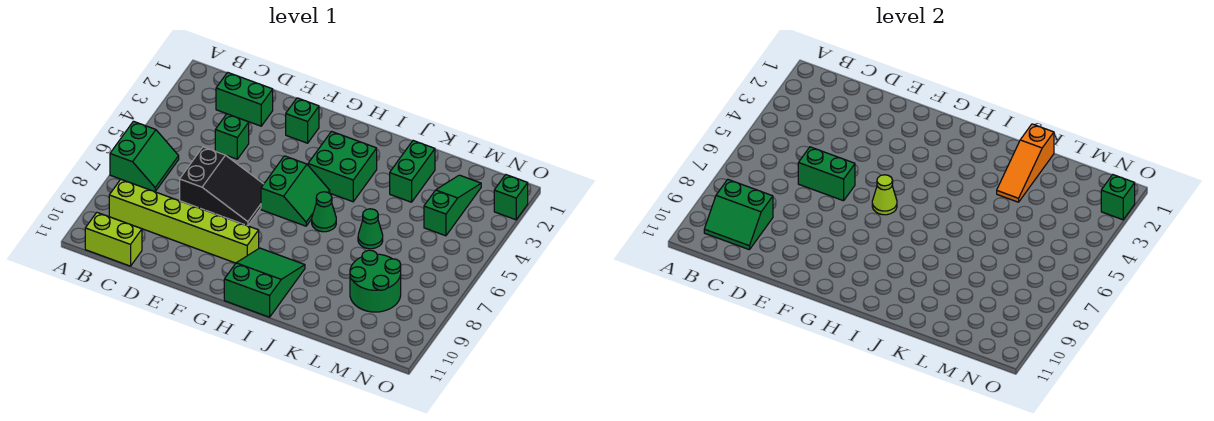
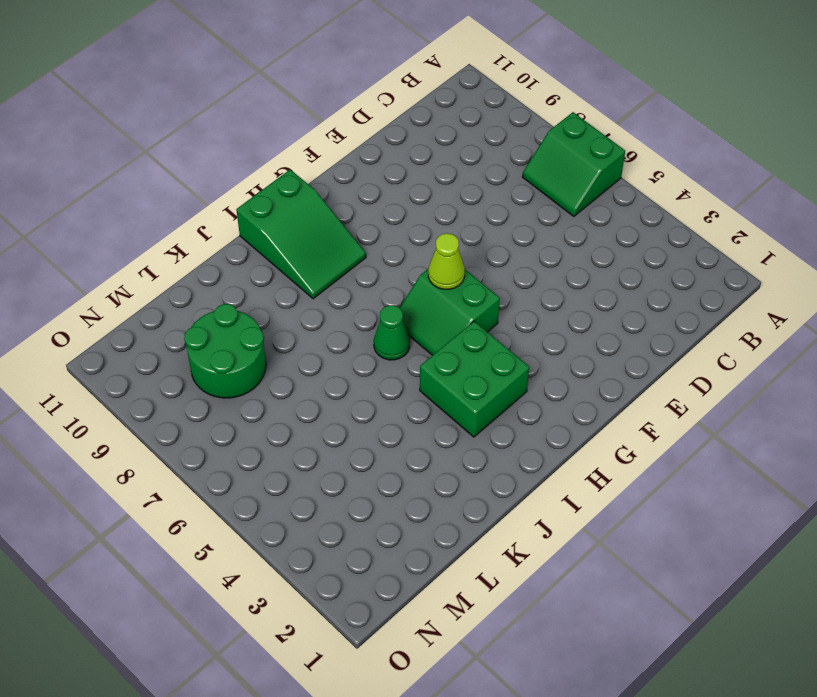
none -> lime brick B9:G9 level 1
none -> lime brick B11:C11 level 1
none -> green brick C2:D2 level 1

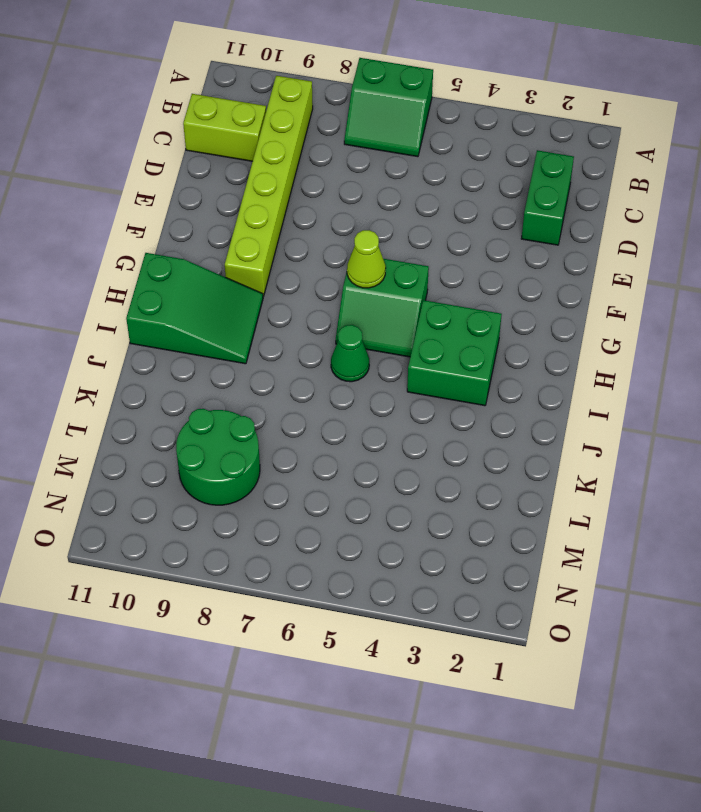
lime brick C10:C11 level 1 -> lime brick B11:C11 level 1
none -> green brick D4 level 1
none -> black slope D6:F7 level 1 top D
none -> green brick F2 level 1

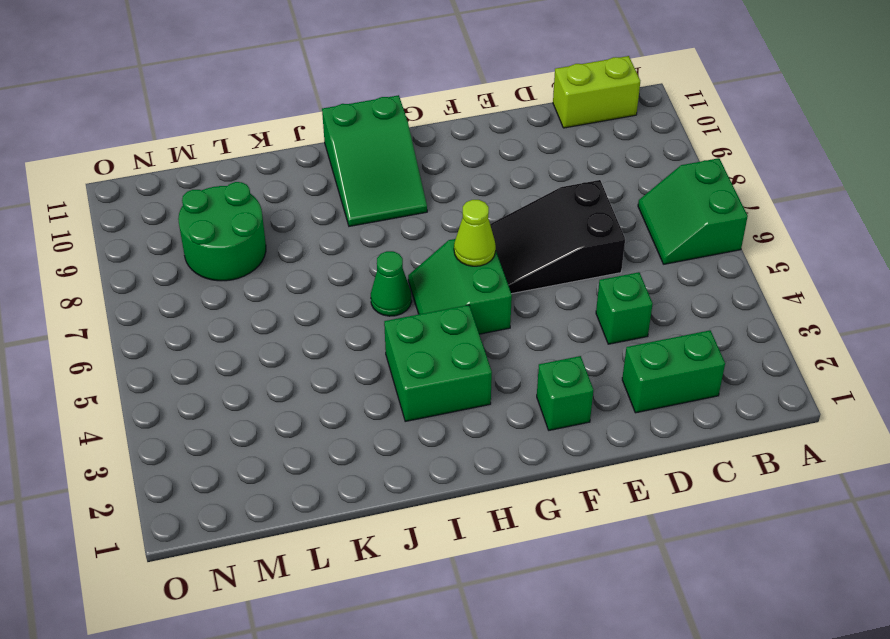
none -> lime brick B9:G9 level 1
none -> green brick K2:K3 level 1
none -> green cone K6 level 1

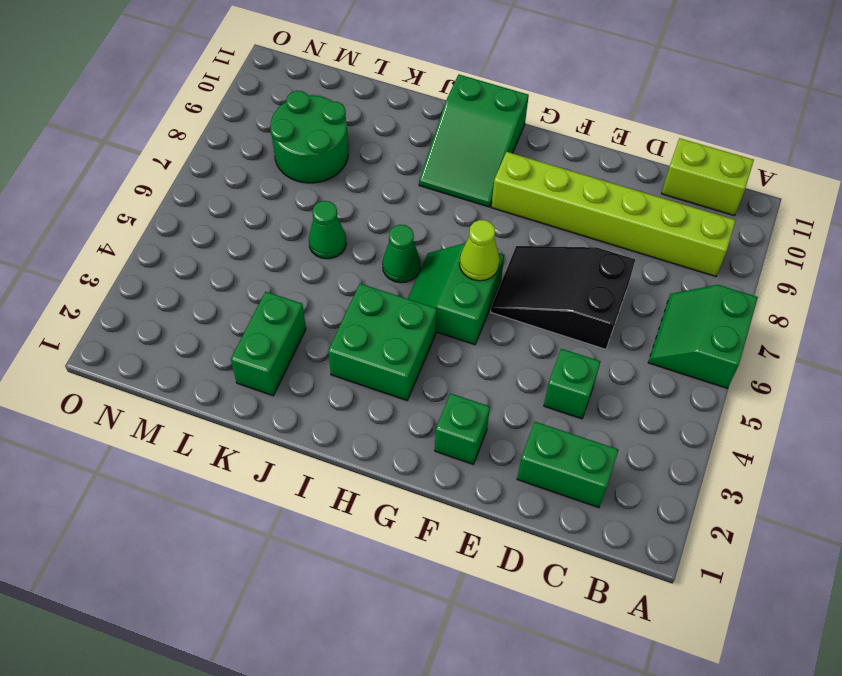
none -> green slope M2:M4 level 1 top 4
none -> green brick O2 level 1
none -> green slope B9:C10 level 2 top 9

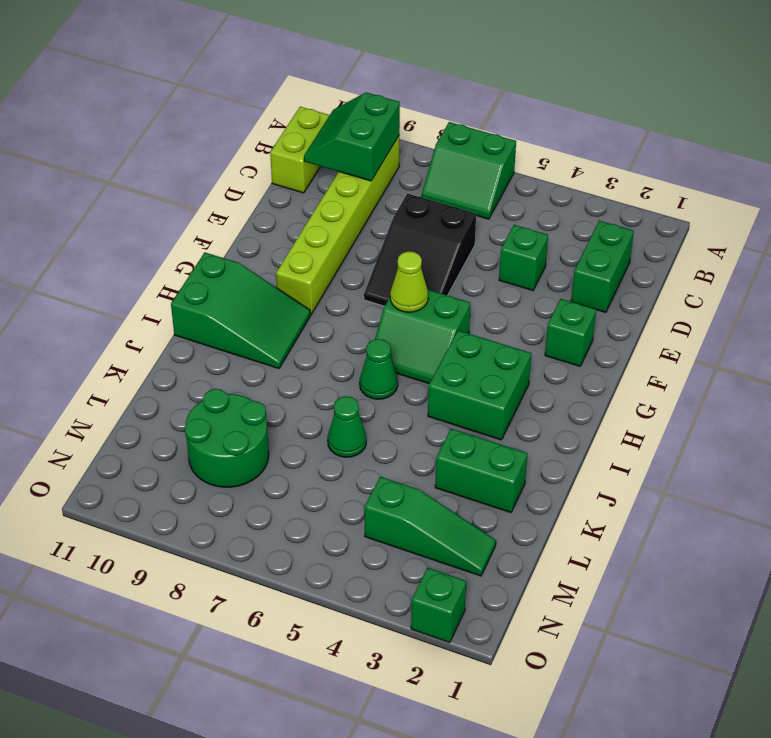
none -> green brick D6:E6 level 2
none -> orange slope K1:K3 level 2 top 1
none -> green brick O2 level 2

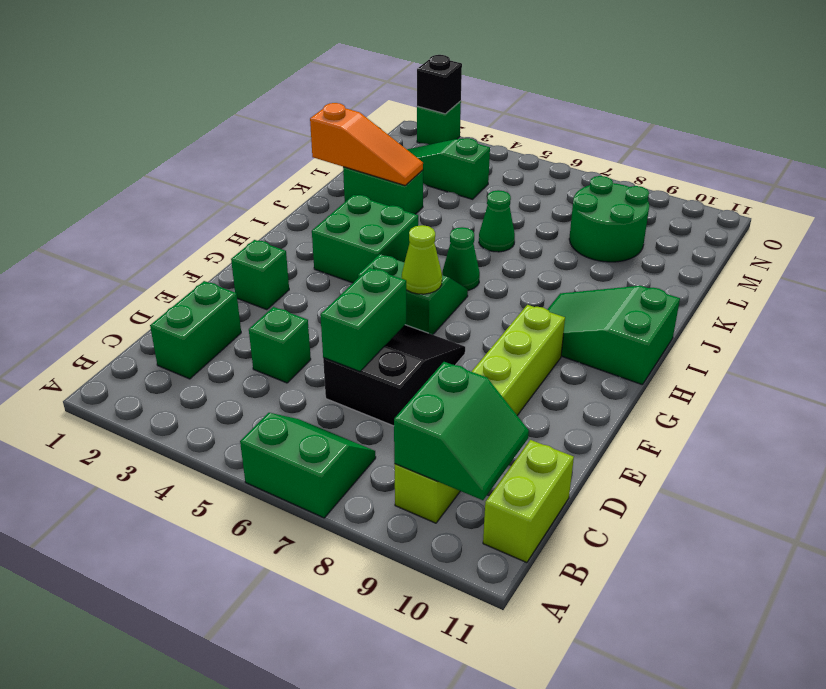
black brick O2 level 2 -> green brick O2 level 2

